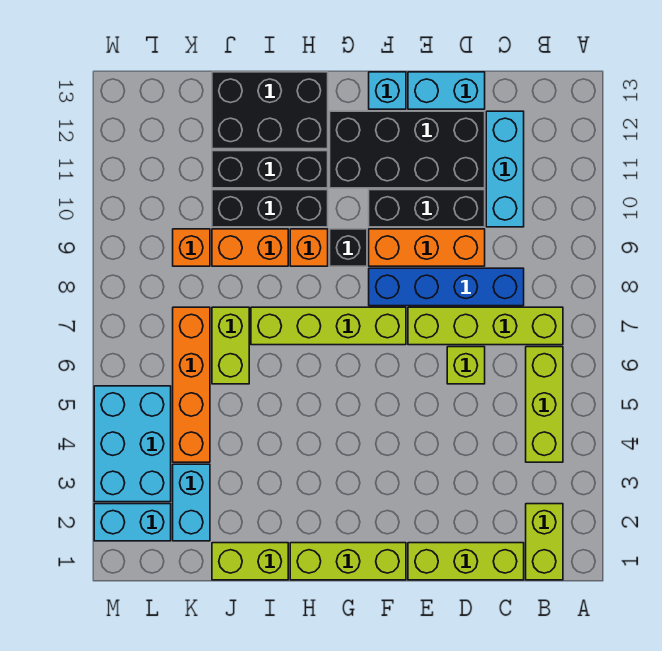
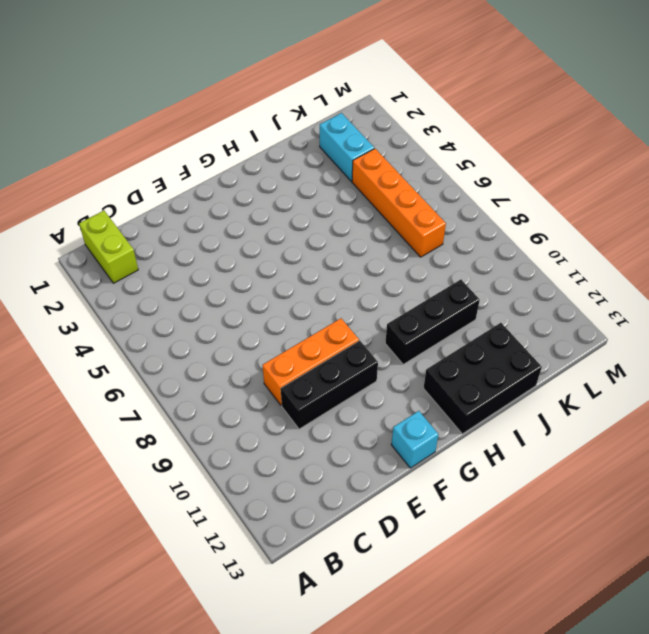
none -> lime brick B4:B6 level 1
none -> lime brick B7:E7 level 1
none -> lime brick C1:E1 level 1

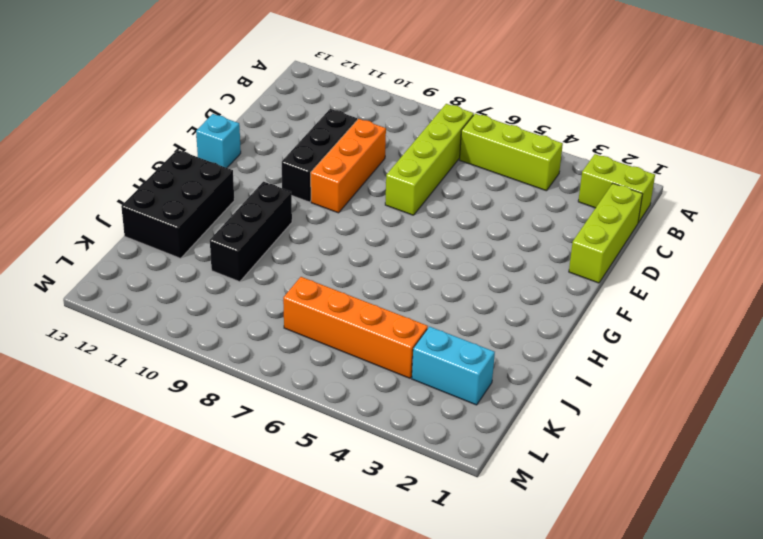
none -> blue brick C8:F8 level 1
none -> cyan brick C10:C12 level 1
none -> lime brick D6 level 1

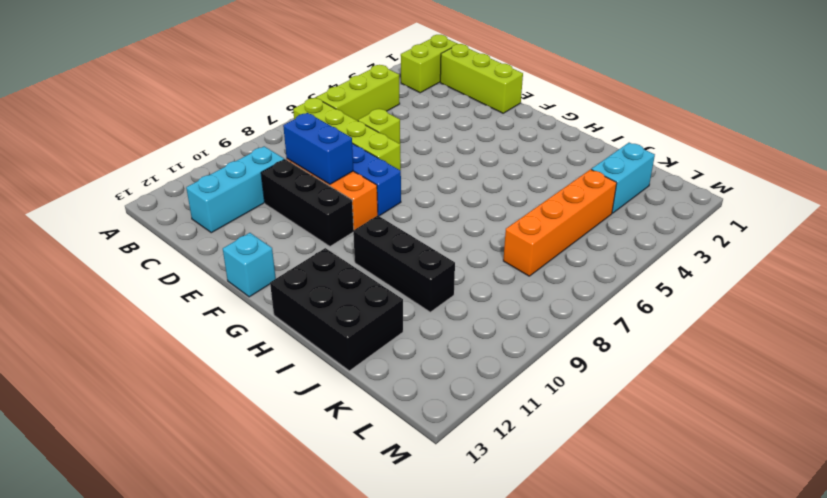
blue brick D9:E9 level 2 -> none
none -> black brick D11:G12 level 1
none -> cyan brick D13:E13 level 1
none -> lime brick F1:H1 level 1

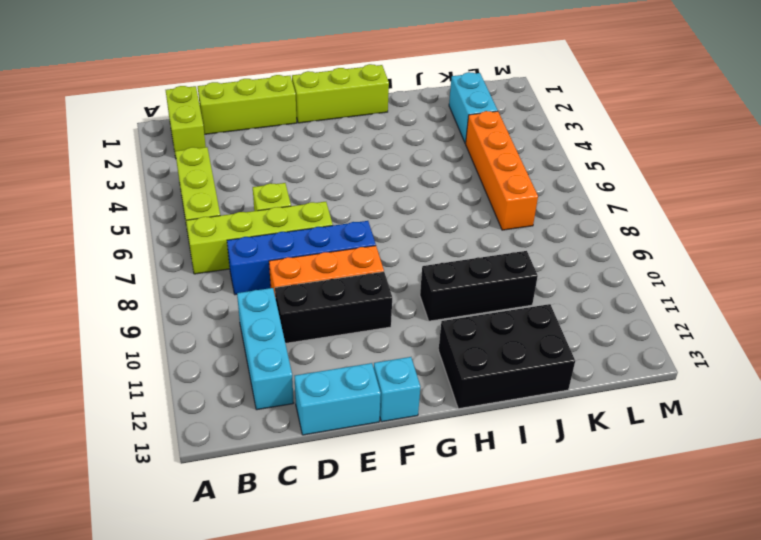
none -> black brick D11:G12 level 1
none -> lime brick F7:I7 level 1
none -> black brick G9 level 1

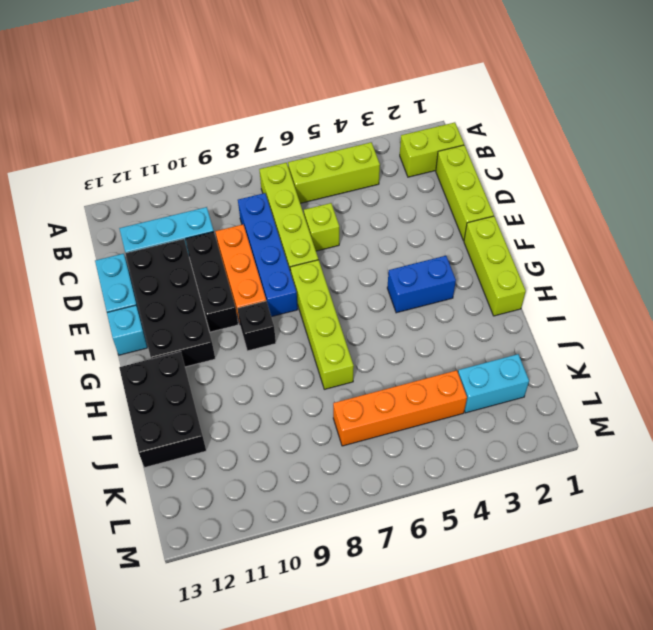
blue brick G3:G4 level 1 -> none
none -> orange brick H9 level 1
none -> black brick H10:J10 level 1
none -> black brick H11:J11 level 1

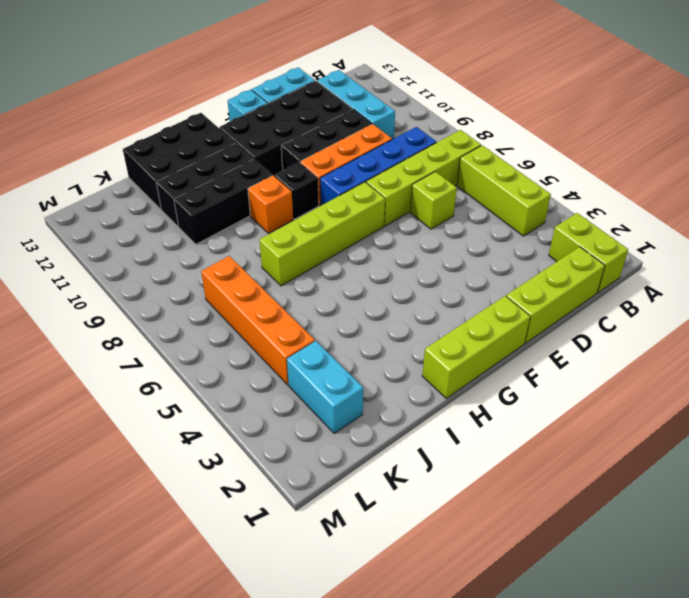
none -> lime brick I1:J1 level 1
none -> orange brick I9:J9 level 1
none -> lime brick J6:J7 level 1

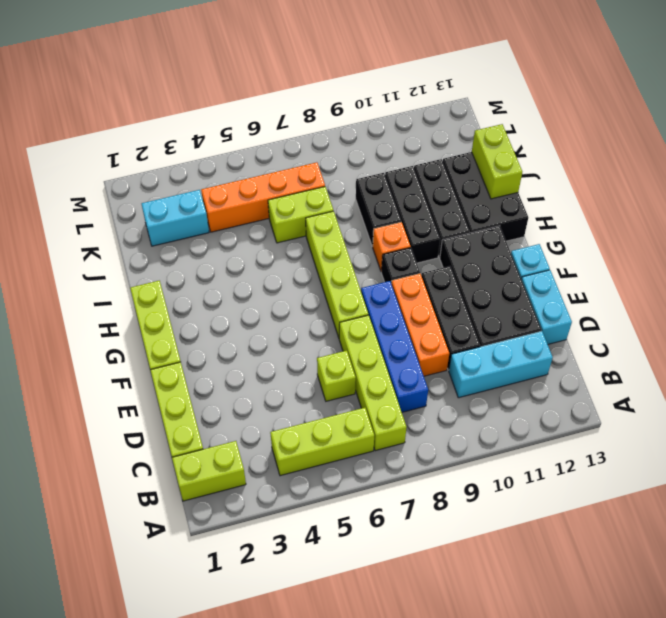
black brick I9:J9 level 1 -> orange brick I9:J9 level 1
lime brick I13:J13 level 2 -> lime brick I1:J1 level 1
none -> orange brick K9 level 1
none -> cyan brick L2:M2 level 1
none -> cyan brick L3:M5 level 1

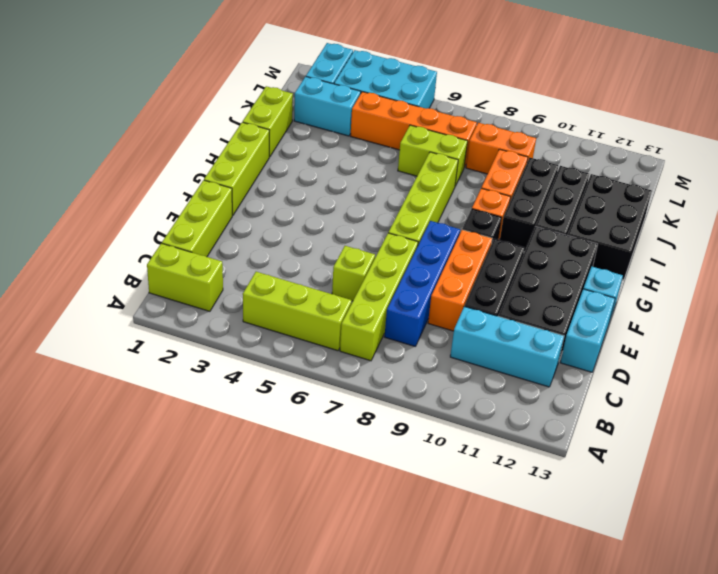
orange brick K8:K9 level 1 -> orange brick K9 level 1

